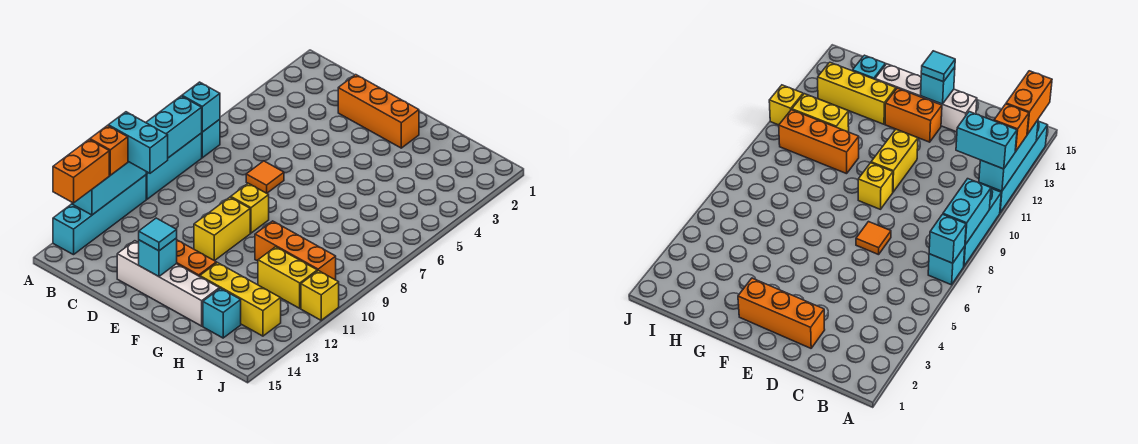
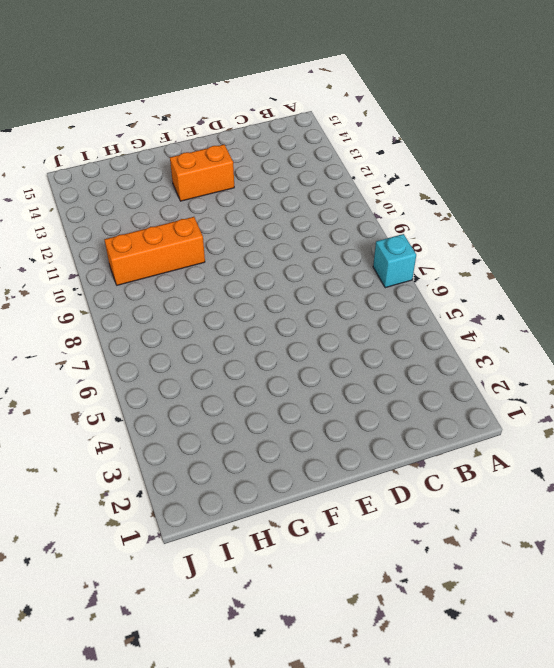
none -> cyan brick A8:A10 level 1
none -> cyan brick A11:A14 level 1
none -> orange brick D2:F2 level 1

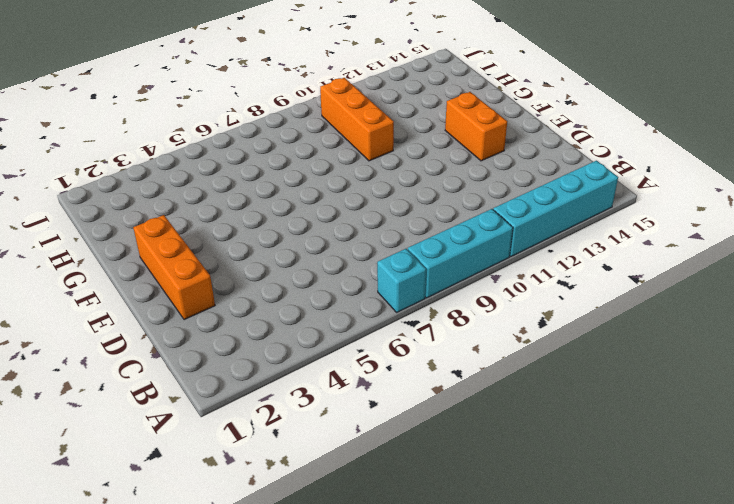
none -> orange tile D7 level 1
none -> white brick D14:G14 level 1
none -> yellow brick E9 level 1

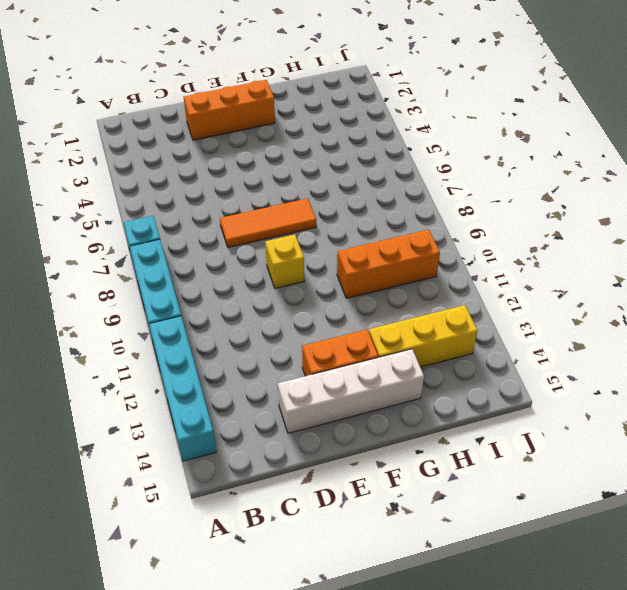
orange tile D7:F7 level 1 -> orange tile D7 level 1
none -> yellow brick E10:E11 level 1
none -> yellow brick H11:I11 level 1
none -> cyan brick H14 level 1

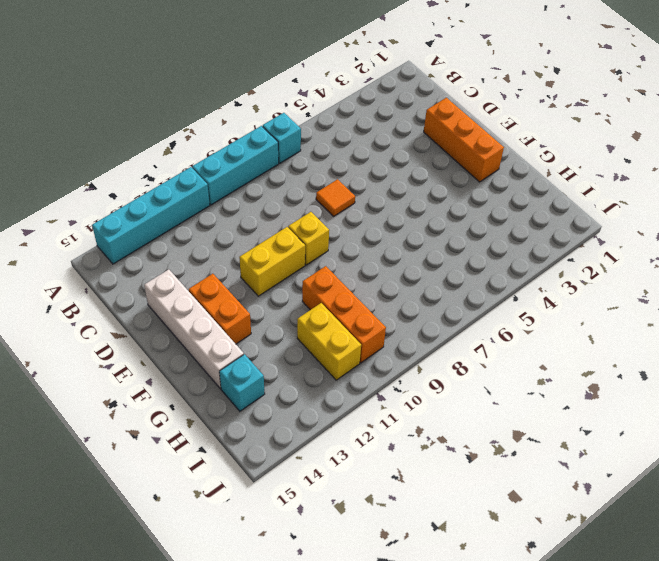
none -> yellow brick G13:I13 level 1
none -> yellow brick J11 level 1
none -> cyan brick A7 level 2

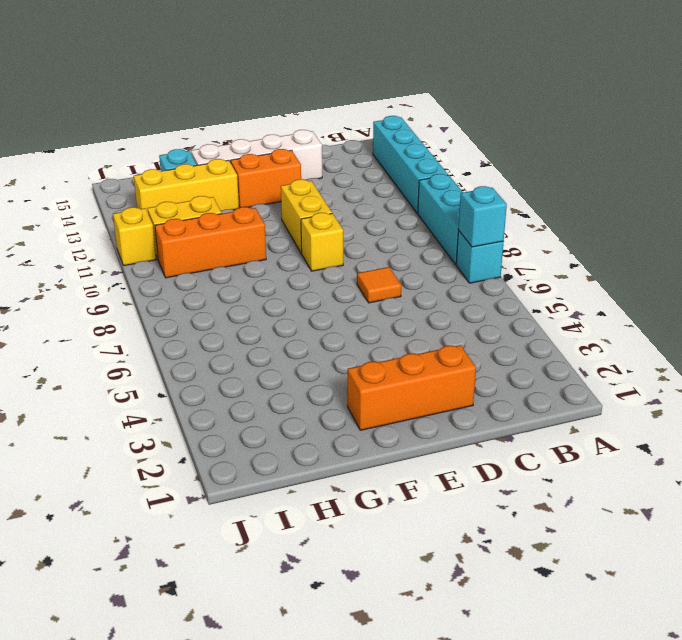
none -> cyan brick A8:A9 level 2
none -> cyan brick A11:A13 level 2
none -> cyan brick E14 level 2

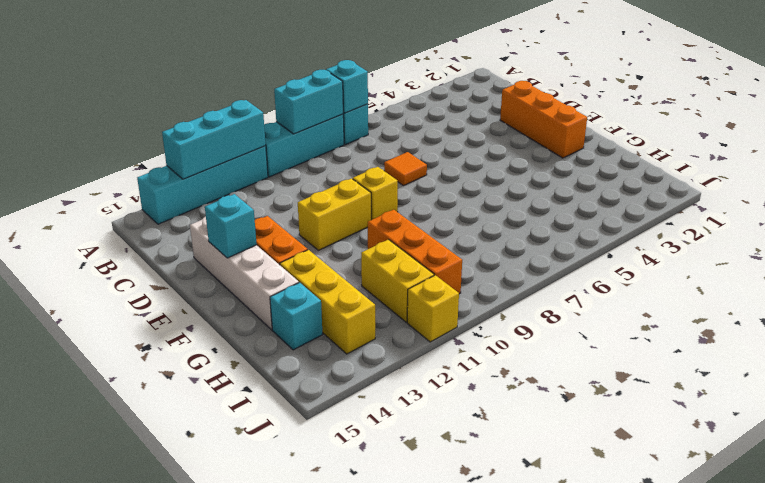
none -> cyan brick A11:B11 level 3
none -> orange brick A12 level 3
none -> orange brick A13:A14 level 3

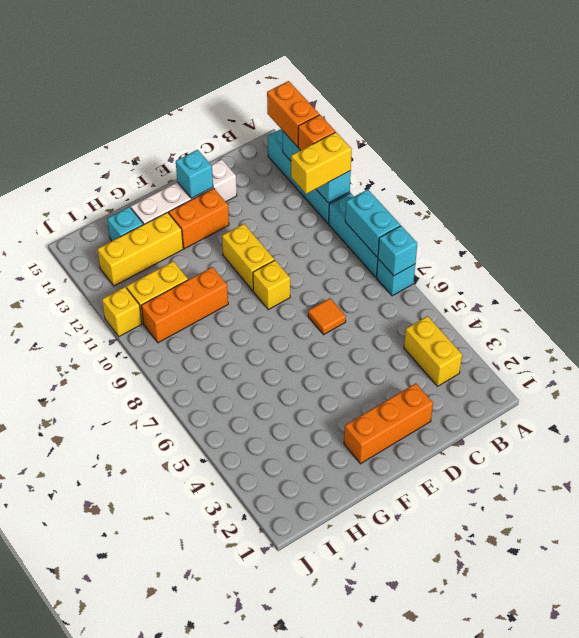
yellow brick A11:B11 level 3 -> cyan brick A11:B11 level 3
yellow brick B3:B4 level 1 -> none
none -> cyan tile E14 level 3

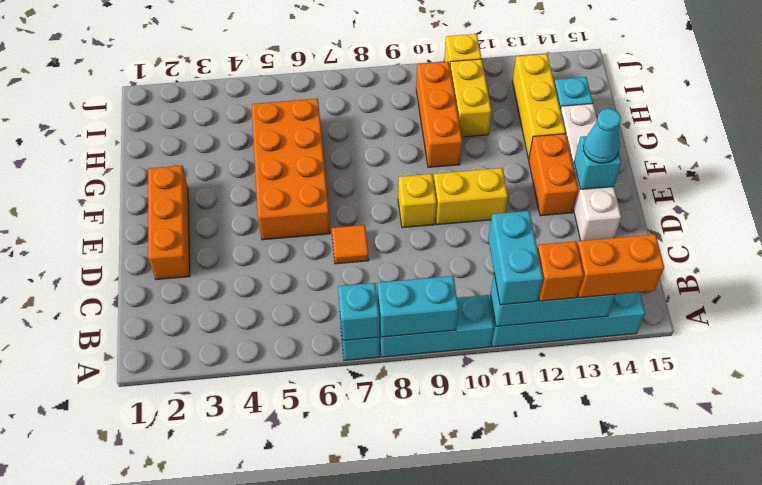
orange brick E5:H6 level 1 -> none
cyan cone E14 level 3 -> cyan tile E14 level 3

